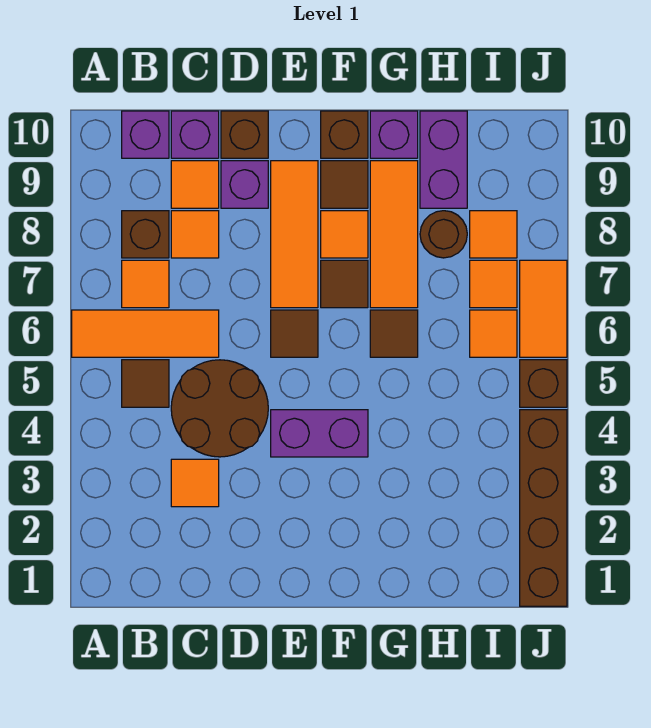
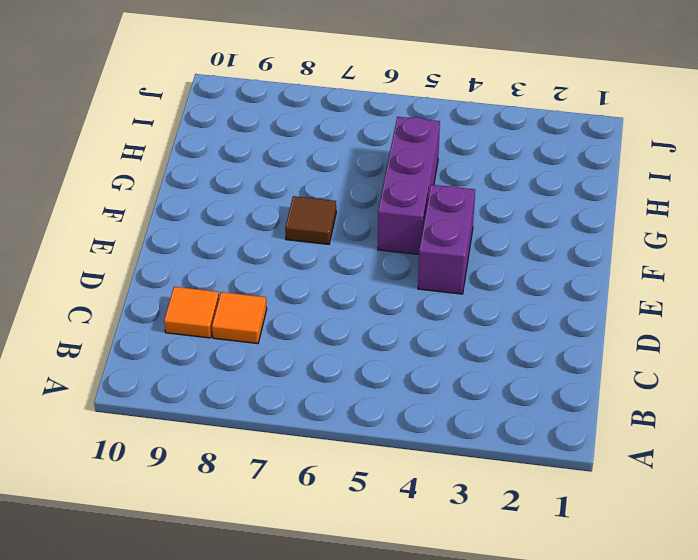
purple brick F5:H5 level 1 -> none
none -> orange tile A6:C6 level 1
none -> brown tile B5 level 1
none -> orange tile B7 level 1
none -> brown brick B8 level 1

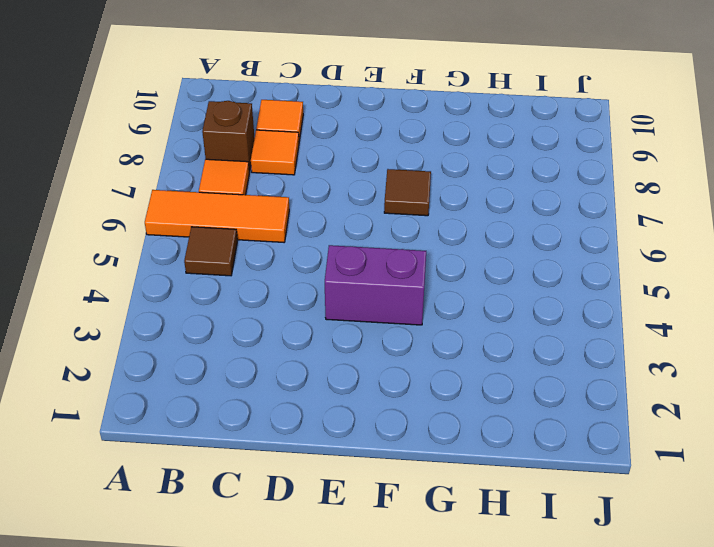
none -> purple brick B10 level 1
none -> orange tile C3 level 1
none -> brown round brick C4:D5 level 1
none -> purple brick C10 level 1

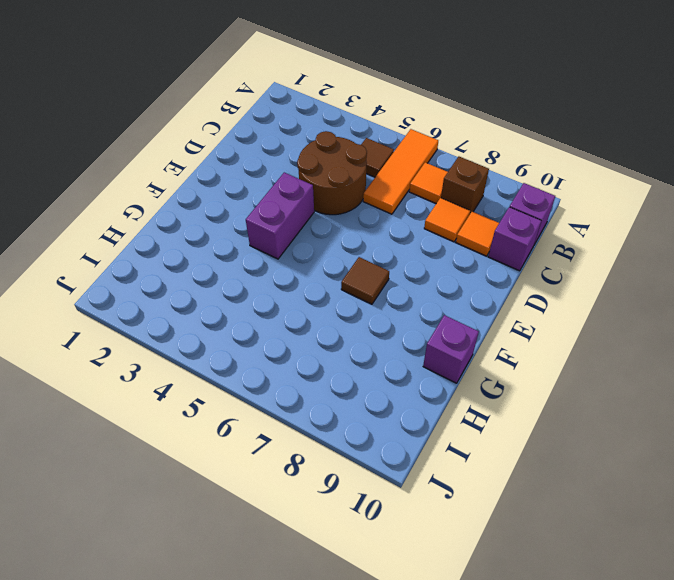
none -> orange tile C3 level 1
none -> purple brick D9 level 1
none -> brown brick D10 level 1
none -> brown tile E6 level 1

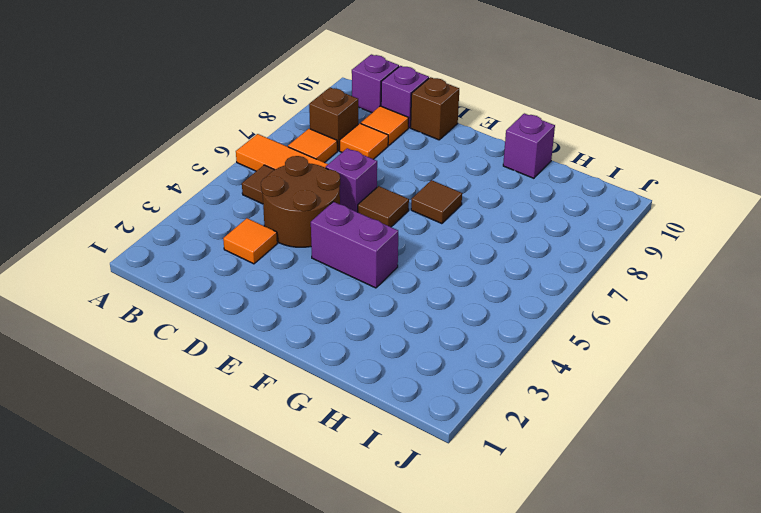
purple brick D6 level 1 -> purple brick D9 level 1
none -> orange tile E7:E9 level 1
none -> orange tile F8 level 1
none -> brown tile F9 level 1
none -> brown brick F10 level 1

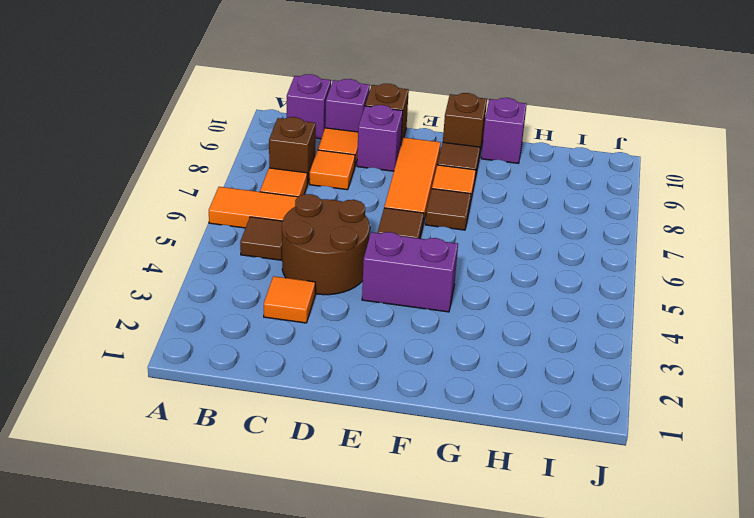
none -> brown tile G6 level 1
none -> orange tile G7:G9 level 1
none -> brown round brick H8 level 1
none -> purple brick H9:H10 level 1

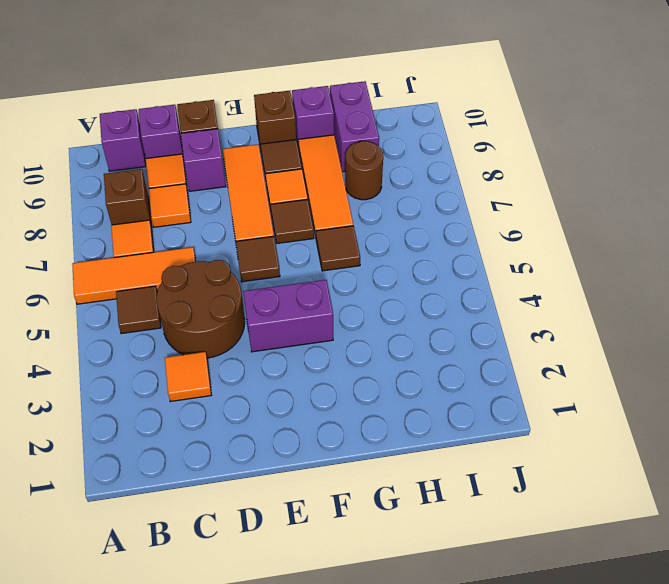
none -> orange tile I6 level 1
none -> orange tile I7 level 1
none -> orange tile I8 level 1
none -> brown brick J1:J4 level 1

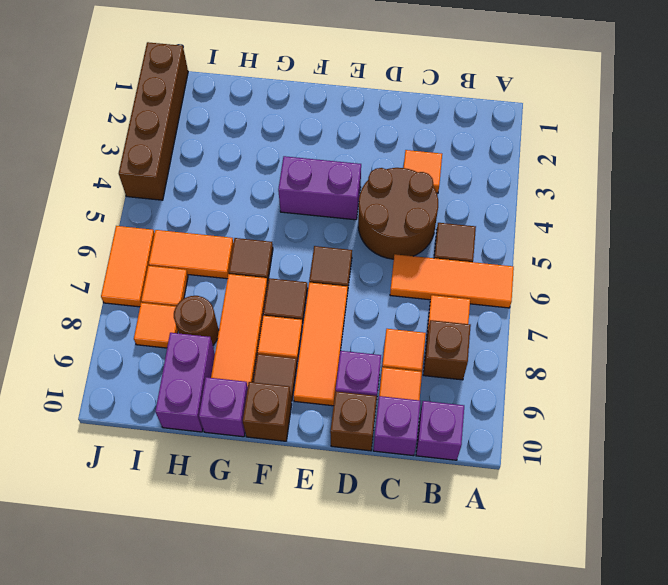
orange tile H6:I6 level 1 -> orange tile I6 level 1
none -> brown brick J5 level 1

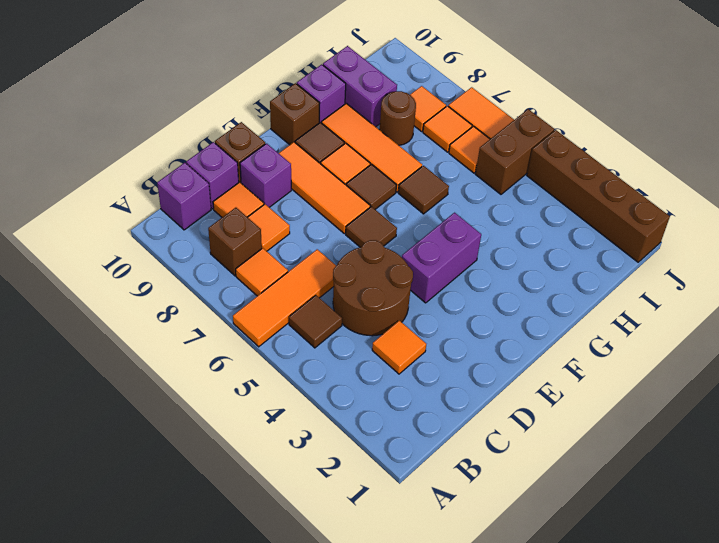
brown brick I5:J5 level 1 -> brown brick J5 level 1

